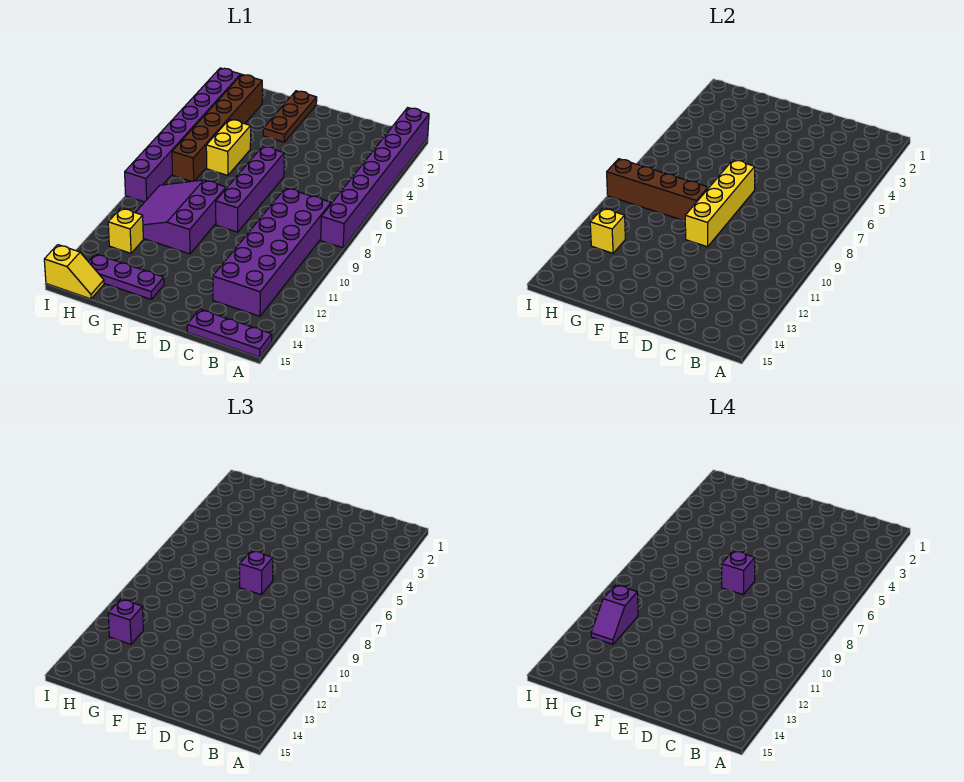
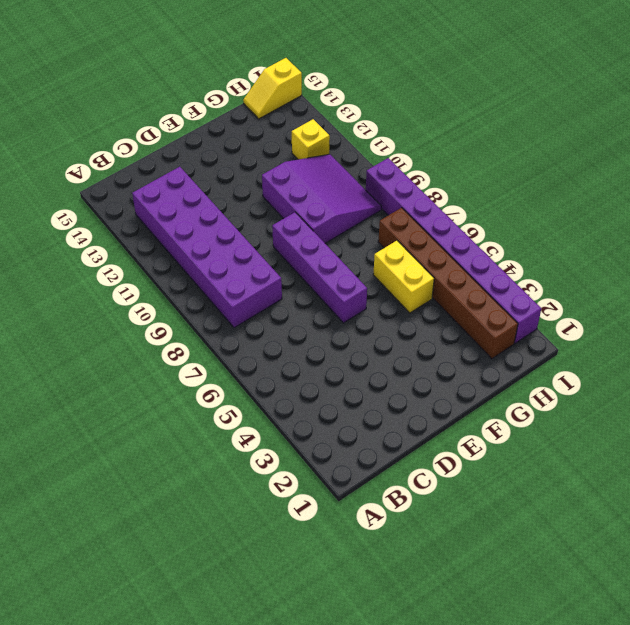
none -> purple brick A1:A8 level 1
none -> purple plate A15:C15 level 1
none -> brown plate F1:F3 level 1

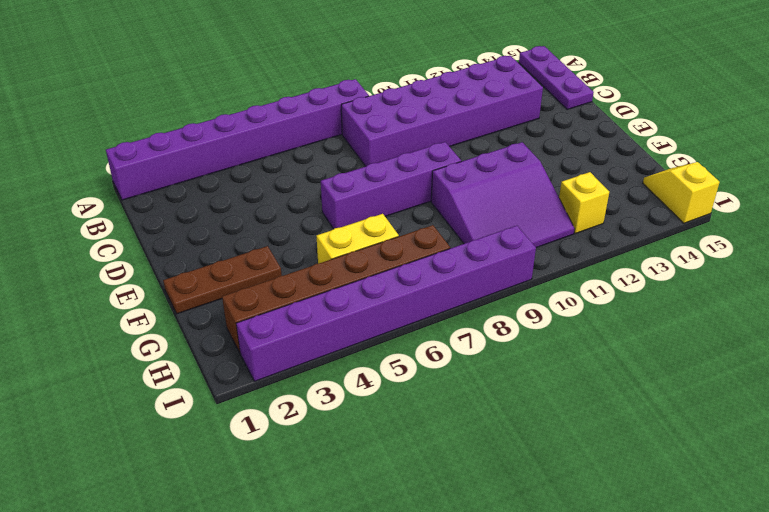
none -> purple plate F14:H14 level 1
none -> yellow brick E7:E10 level 2
none -> brown brick F9:I9 level 2

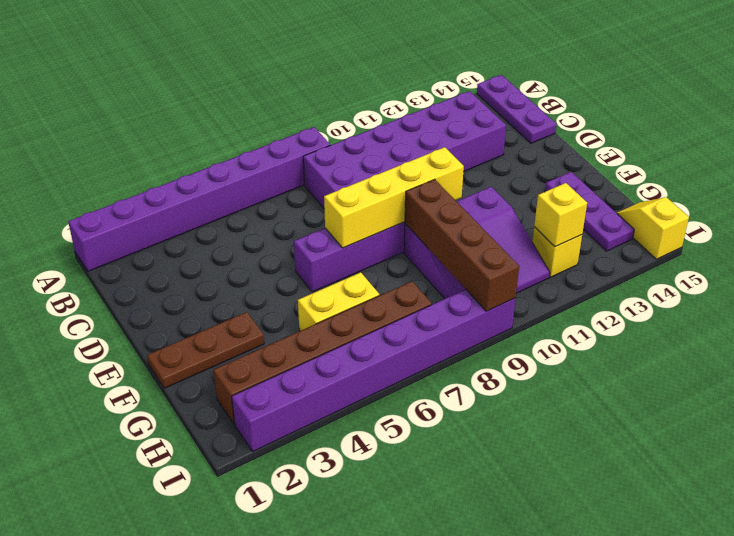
none -> purple brick E7 level 3
none -> purple brick H12 level 3
none -> purple brick E7 level 4

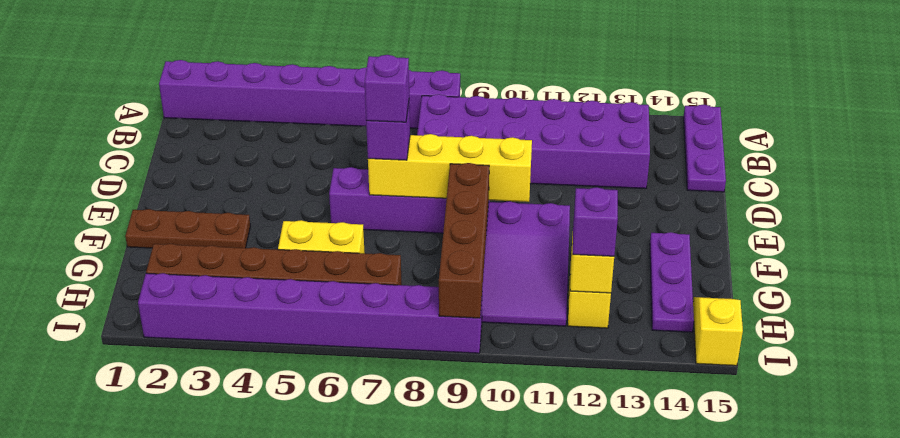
none -> purple slope H11:H12 level 4 top 11

